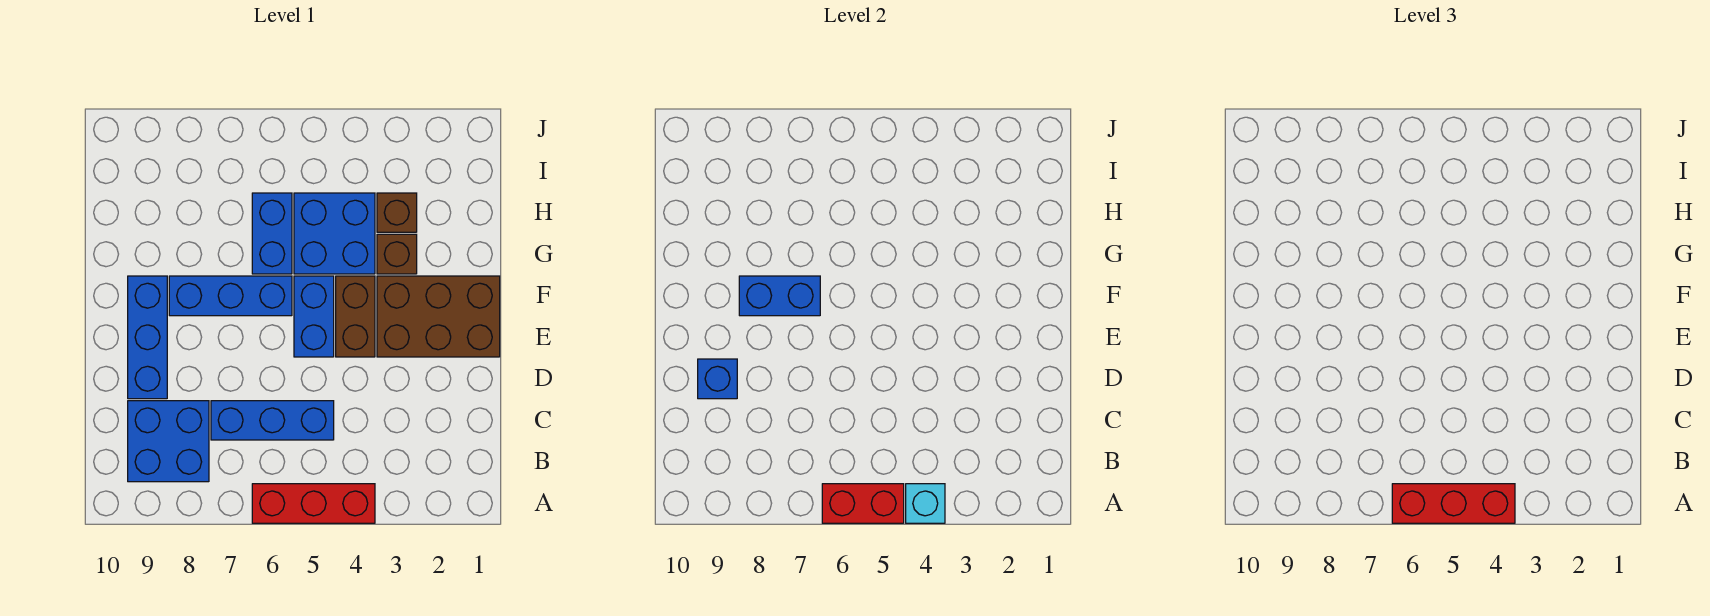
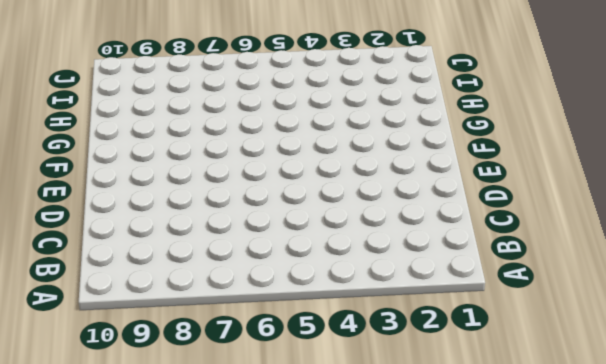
none -> red brick A4:A6 level 1
none -> blue brick B8:C9 level 1
none -> blue brick C5:C7 level 1

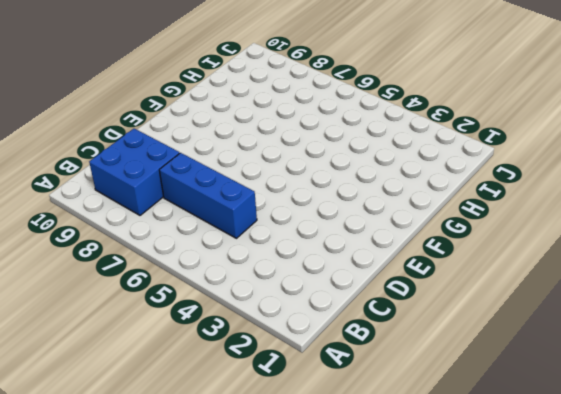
none -> red brick A4:A6 level 1
none -> blue brick D9:F9 level 1
none -> brown brick E1:F3 level 1

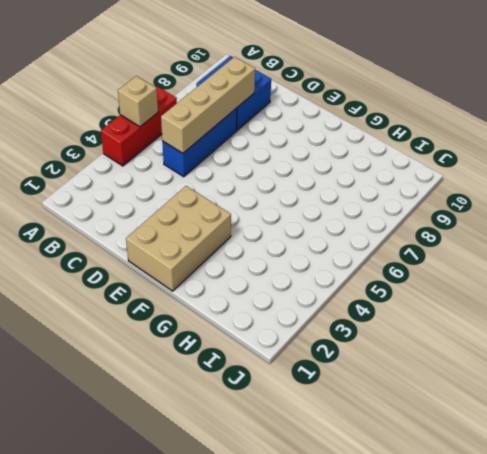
tan brick A5 level 2 -> red brick A5:A6 level 2
tan brick C5:C8 level 2 -> none
tan brick E1:F3 level 1 -> brown brick E1:F3 level 1
none -> blue brick D9:F9 level 1
none -> brown brick E4:F4 level 1
none -> blue brick E5:F5 level 1

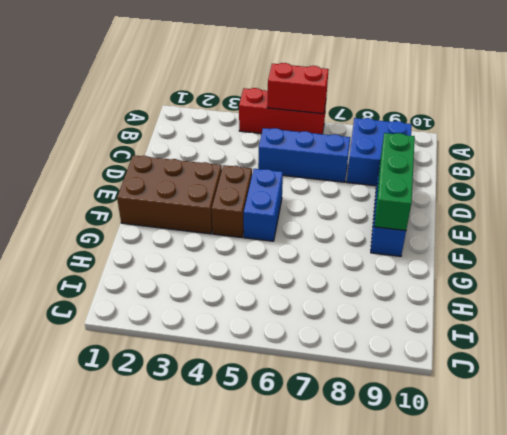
green brick D9:F9 level 2 -> blue brick D9 level 2
none -> blue brick F6:F8 level 1
none -> brown brick G3 level 1
none -> blue brick G4:H5 level 1

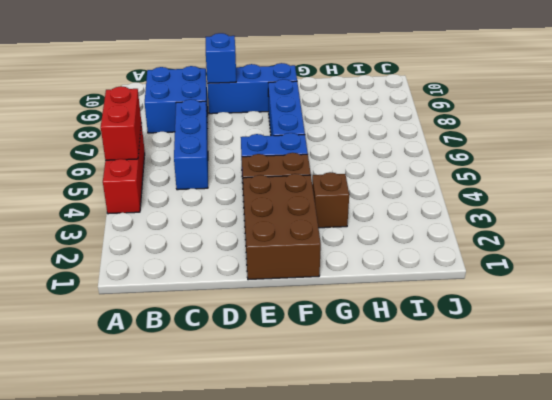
none -> blue brick G4:H5 level 1
none -> blue brick G6:H6 level 1
none -> brown brick H3 level 1

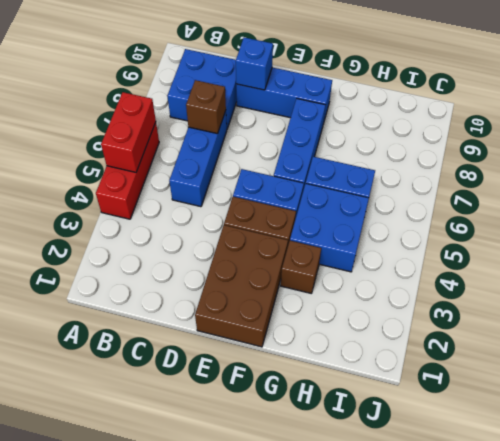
brown brick C7 level 2 -> brown brick H3 level 1
none -> cyan brick A4 level 2
none -> blue brick F7:F8 level 2
none -> red brick A4:A6 level 3

